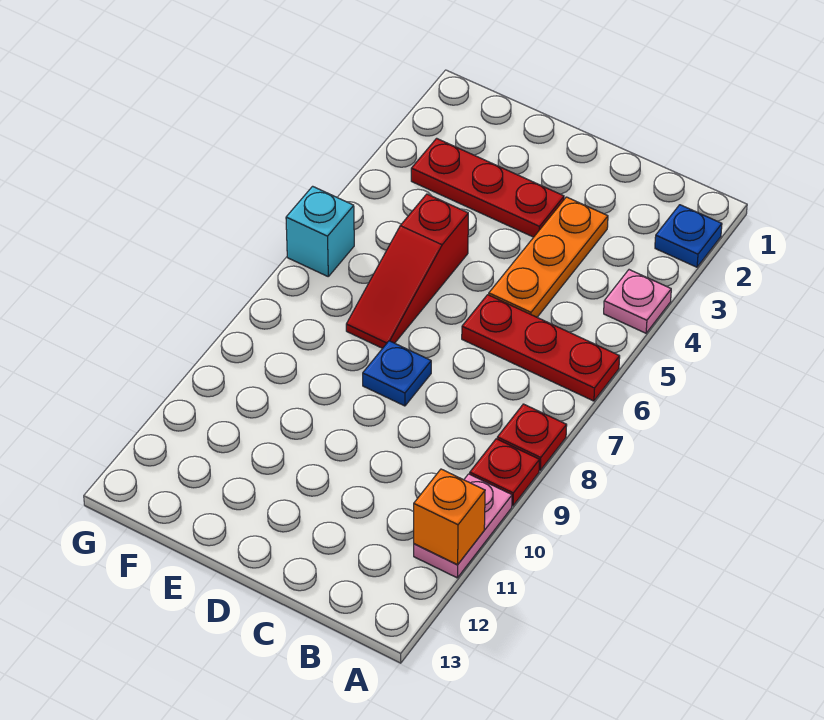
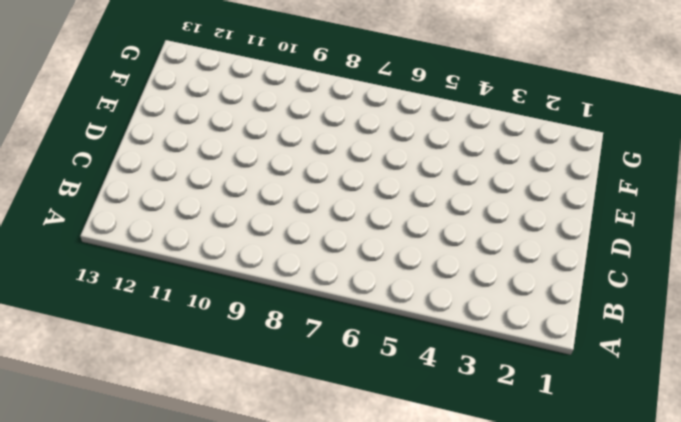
none -> blue plate A2 level 1
none -> pink plate A4 level 1
none -> red plate A6:C6 level 1

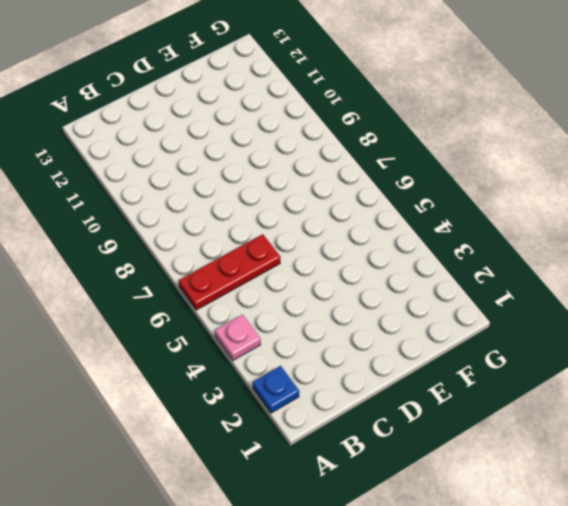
none -> red plate A8 level 1
none -> red plate A9 level 1
none -> pink plate A10:A11 level 1

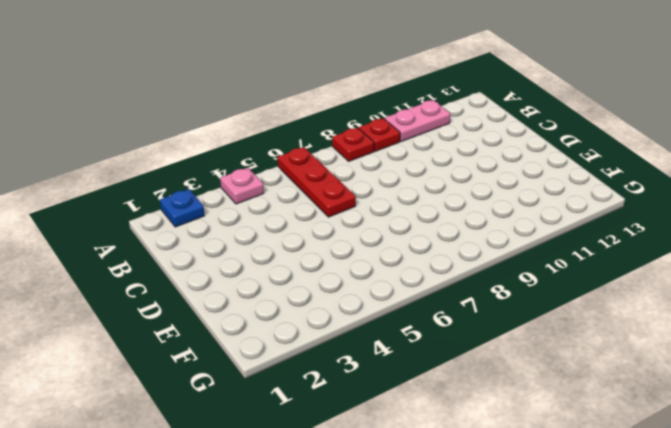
none -> orange plate C3:C5 level 1
none -> red plate D3:F3 level 1
none -> blue plate D8 level 1

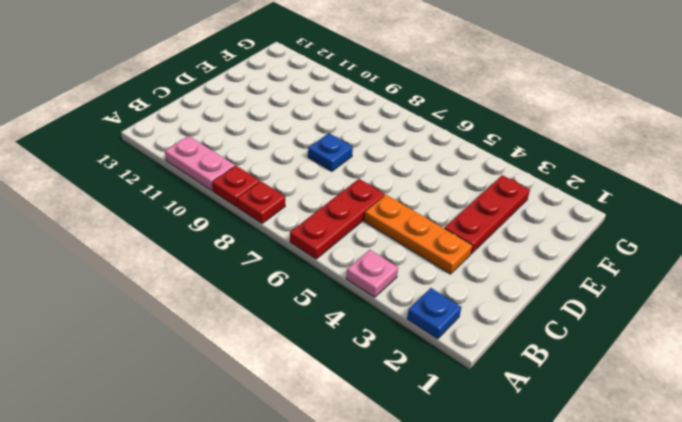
none -> red slope E5:E7 level 1 top 5
none -> cyan brick G6 level 1
none -> orange brick A11 level 2

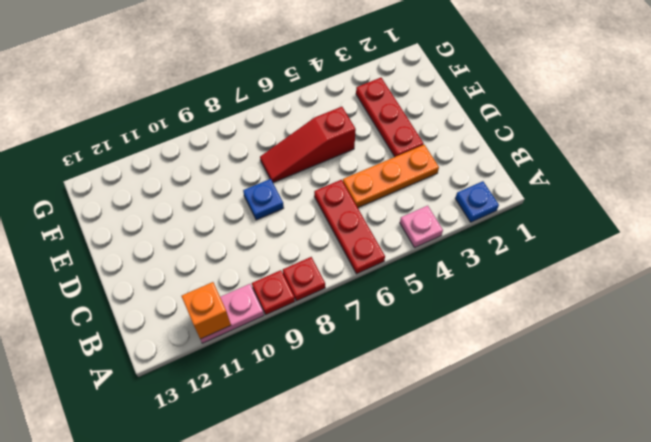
none -> cyan brick G6 level 1

